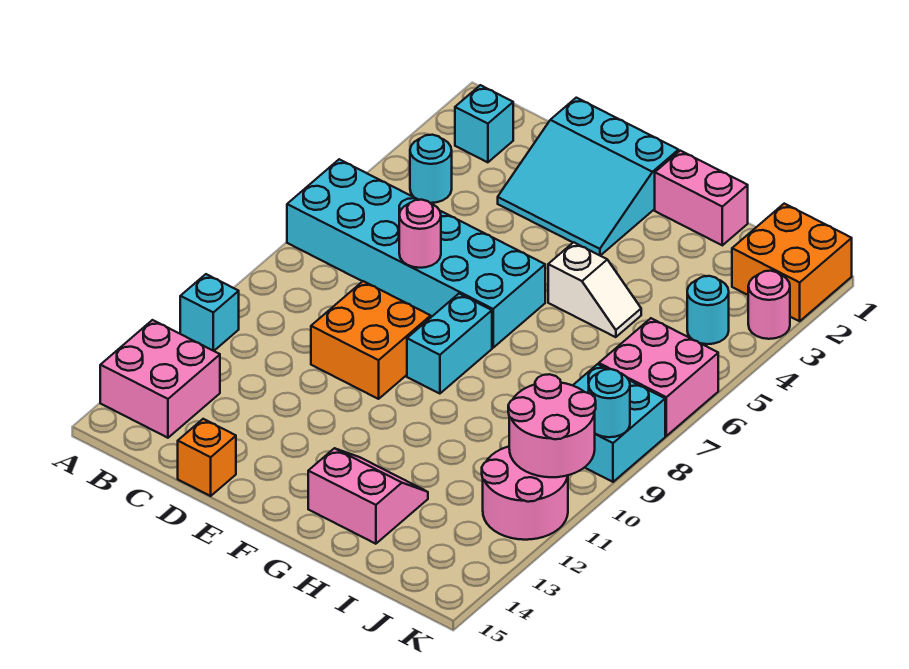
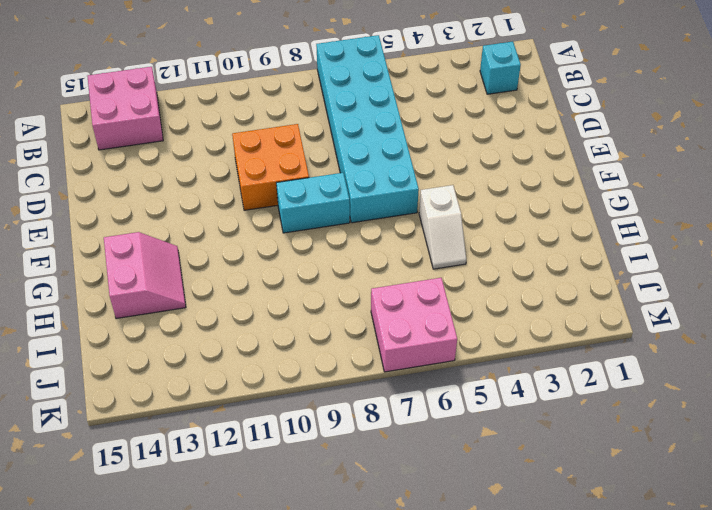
none -> cyan brick A11 level 1
none -> cyan round brick B4 level 1
none -> cyan slope D1:F3 level 1 top 1

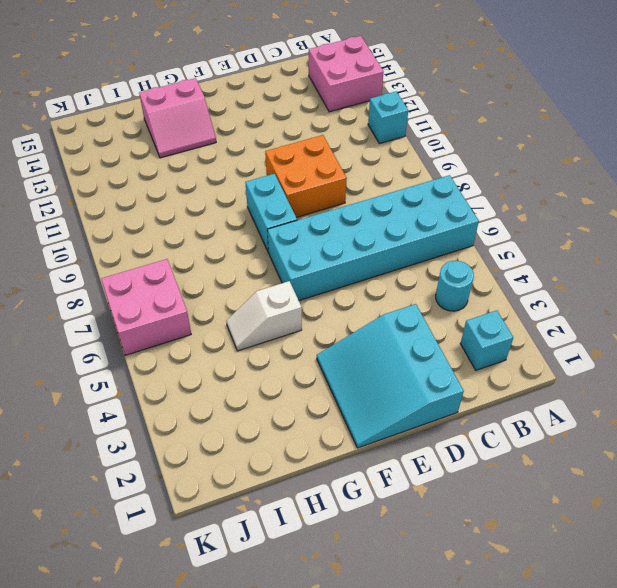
cyan slope D1:F3 level 1 top D -> cyan slope D1:F3 level 1 top 1
none -> orange brick D15 level 1
none -> pink brick G1:H1 level 1
none -> orange brick J1:K2 level 1

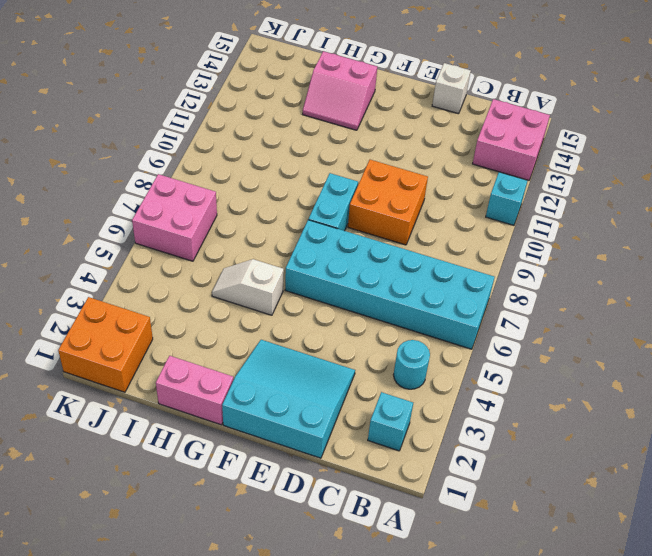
white brick D15 level 1 -> orange brick D15 level 1
none -> cyan round brick J4 level 1
none -> cyan brick J8:K9 level 1
none -> pink round brick J11:K12 level 1

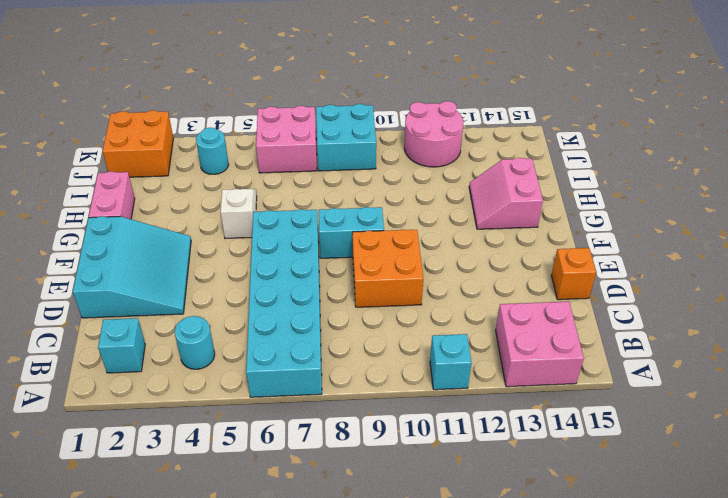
none -> pink round brick K3 level 1
none -> pink round brick D7 level 2
none -> pink round brick J10:K11 level 2

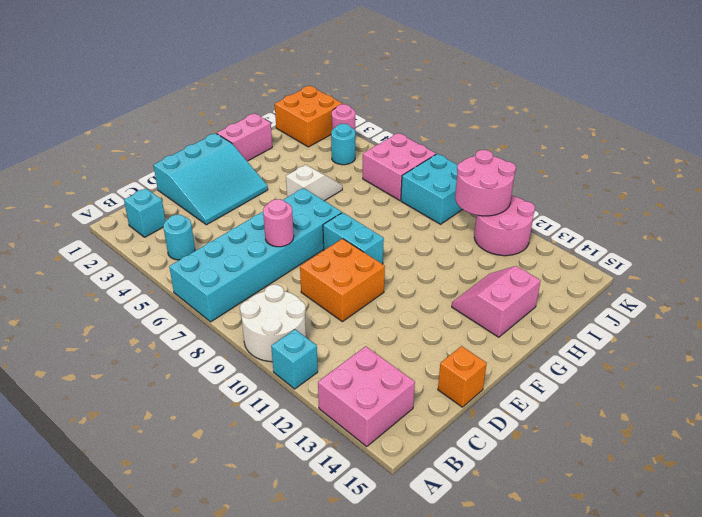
white round brick A9:B10 level 1 -> none
none -> cyan round brick K9 level 2

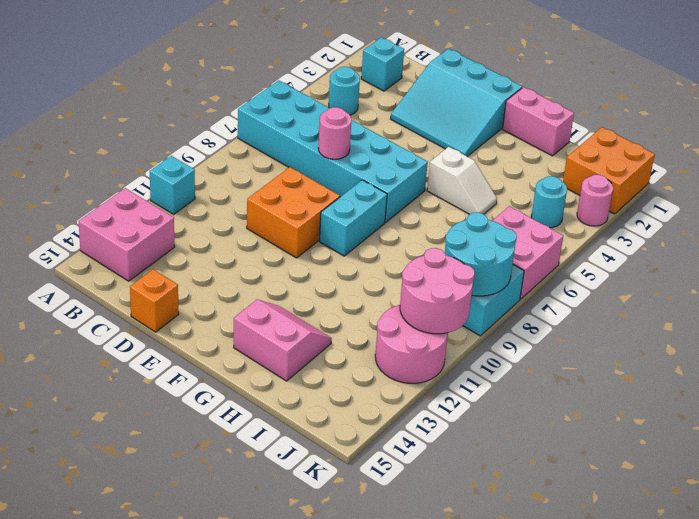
cyan round brick J8:K9 level 2 -> cyan round brick K9 level 2

